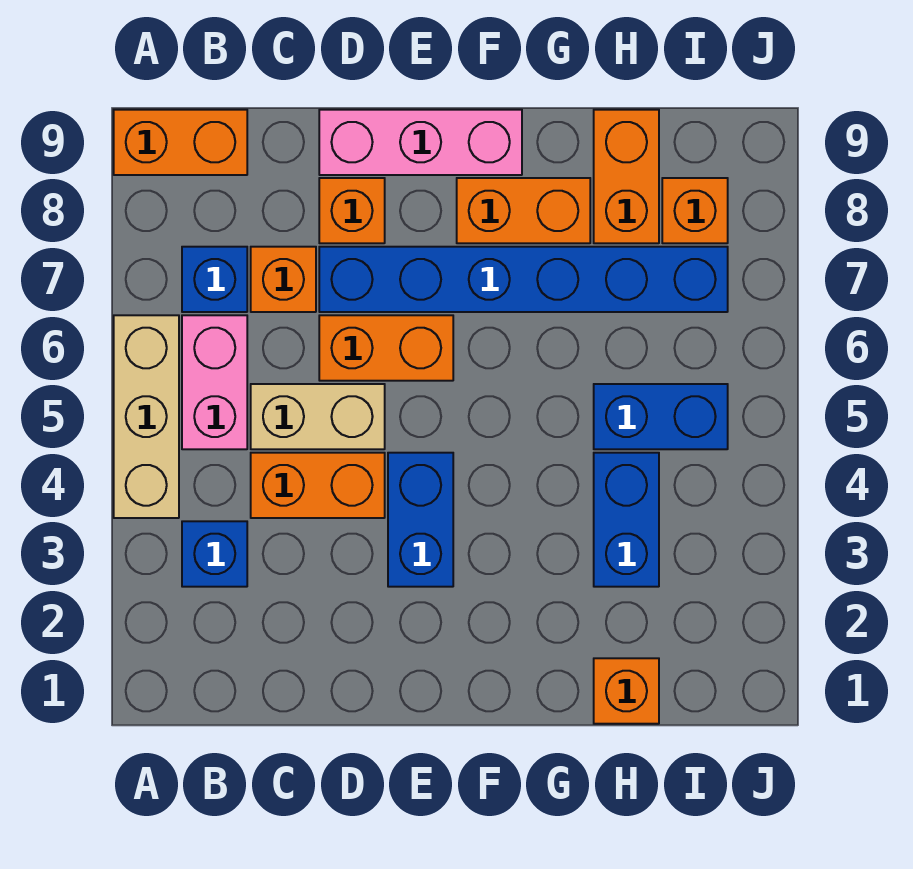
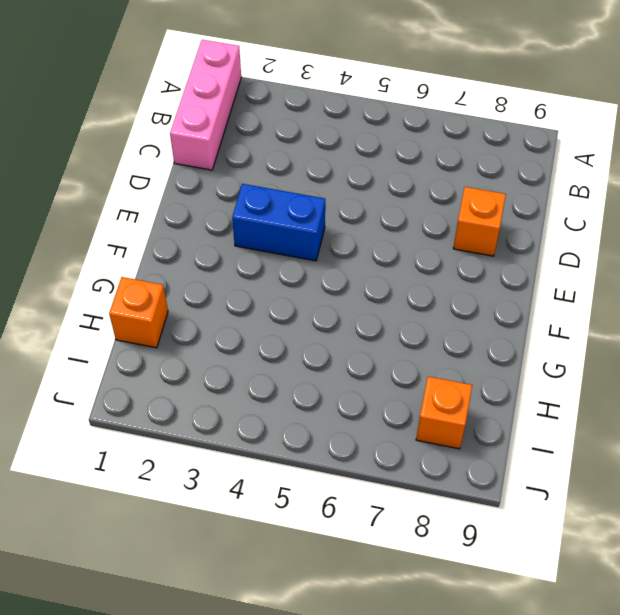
pink brick A1:C1 level 1 -> pink brick D9:F9 level 1
none -> tan brick A4:A6 level 1
none -> orange brick A9:B9 level 1
none -> blue brick B3 level 1

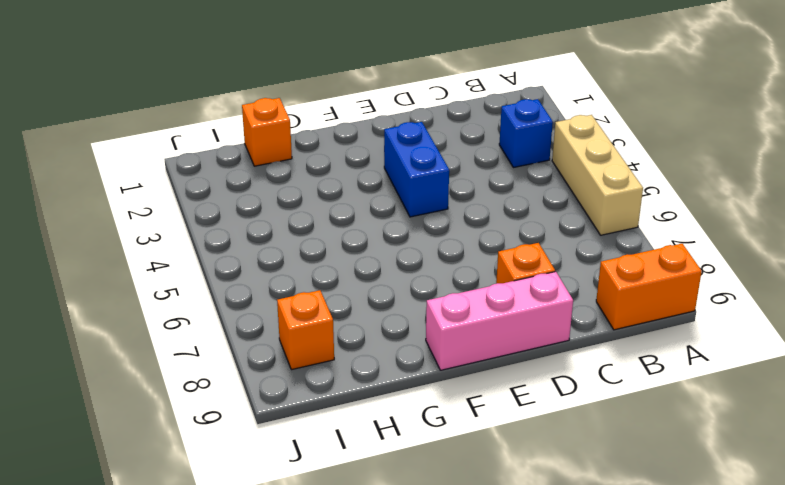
none -> pink brick B5:B6 level 1
none -> blue brick B7 level 1
none -> orange brick C4:D4 level 1

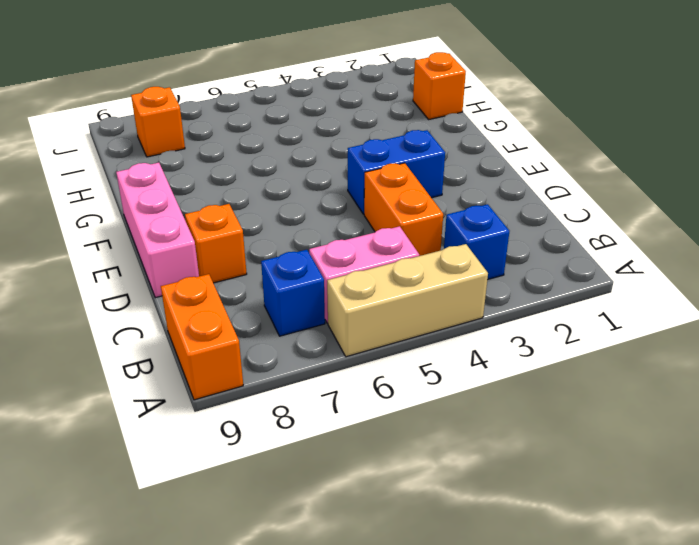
none -> tan brick C5:D5 level 1
none -> orange brick C7 level 1
none -> orange brick D6:E6 level 1

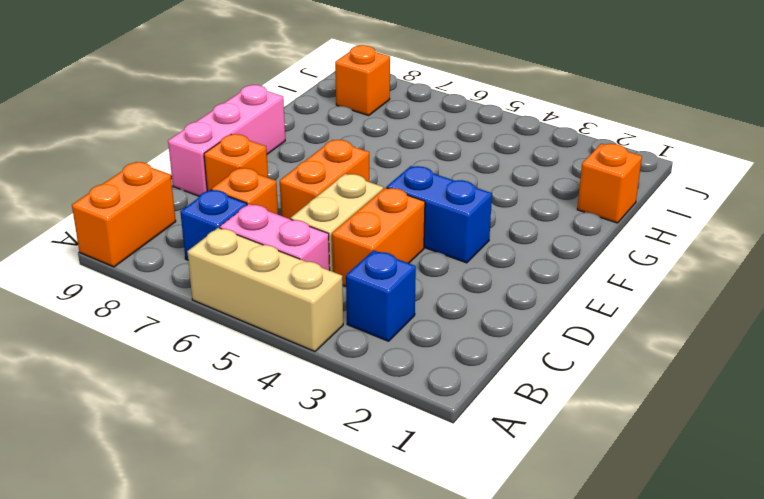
none -> blue brick D7:I7 level 1
none -> orange brick F8:G8 level 1
none -> blue brick H3:H4 level 1

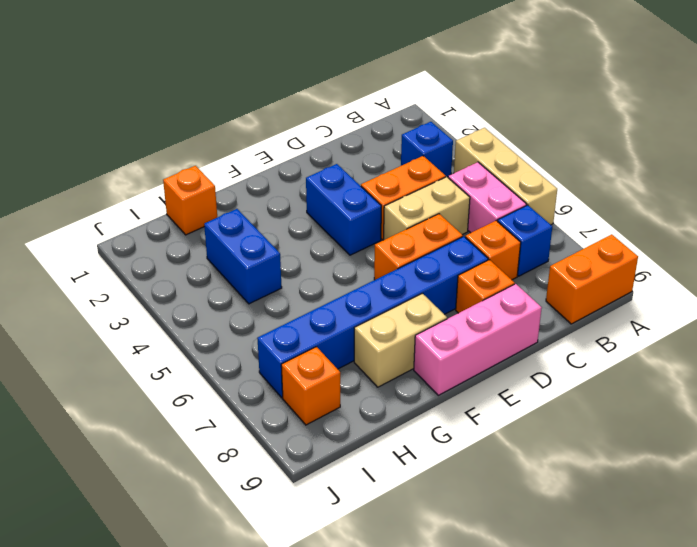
tan brick F8:G8 level 1 -> orange brick F8:G8 level 1
none -> blue brick H5:I5 level 1
none -> orange brick H8:H9 level 1

